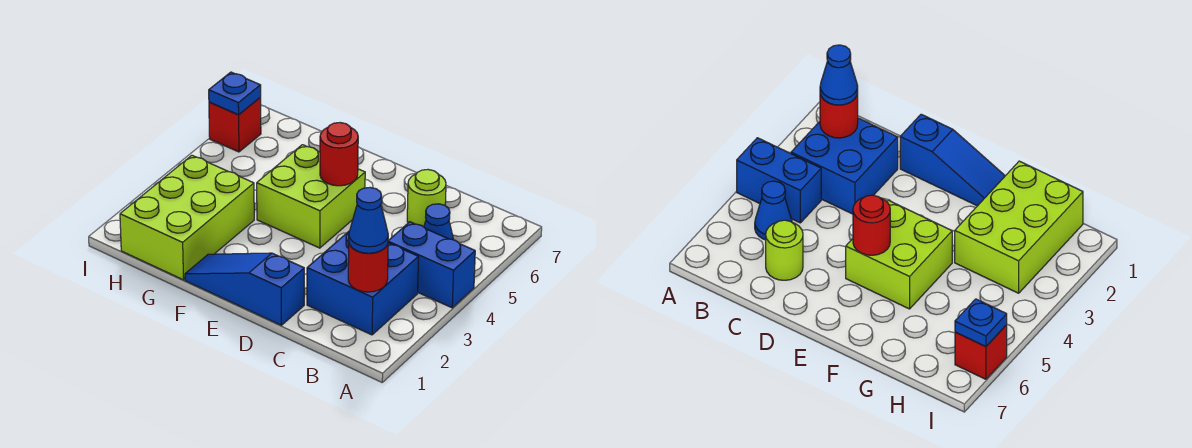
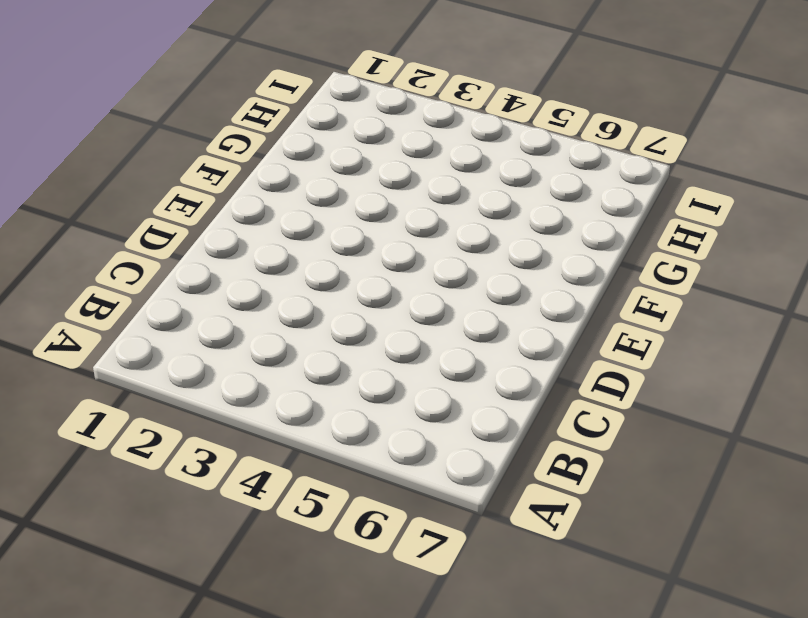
none -> blue brick A4:B4 level 1
none -> blue brick B2:C3 level 1
none -> blue cone B5 level 1

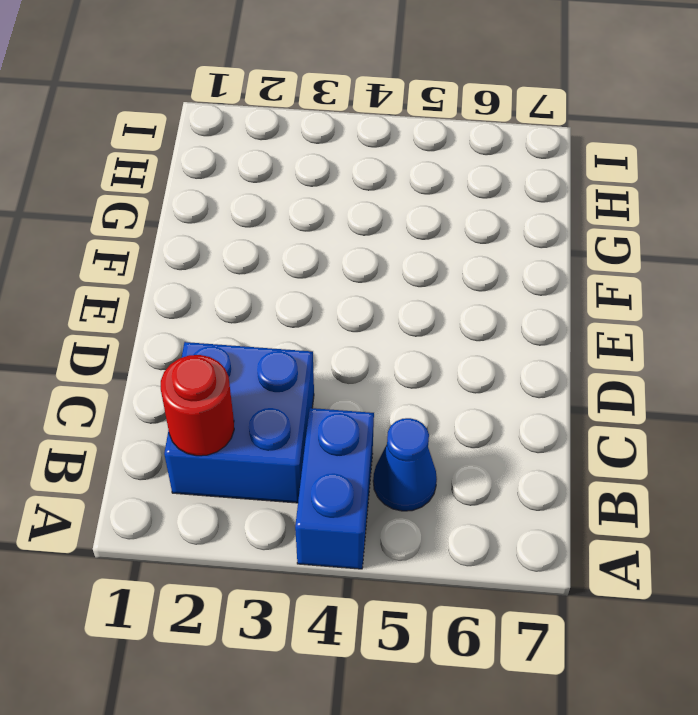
none -> lime round brick C6 level 1
none -> blue slope D1:F1 level 1 top D
none -> lime brick E4:F5 level 1

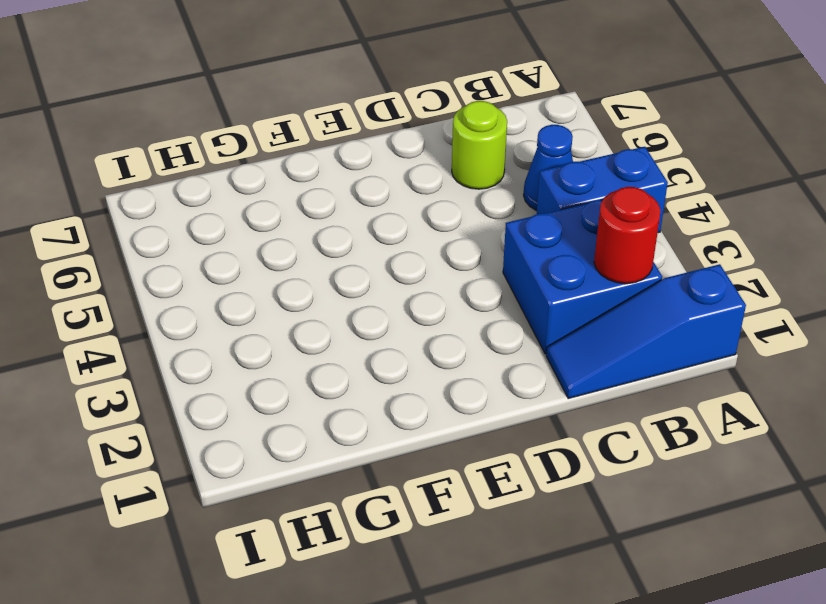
blue slope A1:C1 level 1 top A -> blue slope D1:F1 level 1 top D
none -> lime brick E4:F5 level 1
none -> lime brick G1:H3 level 1
none -> red brick I6 level 1

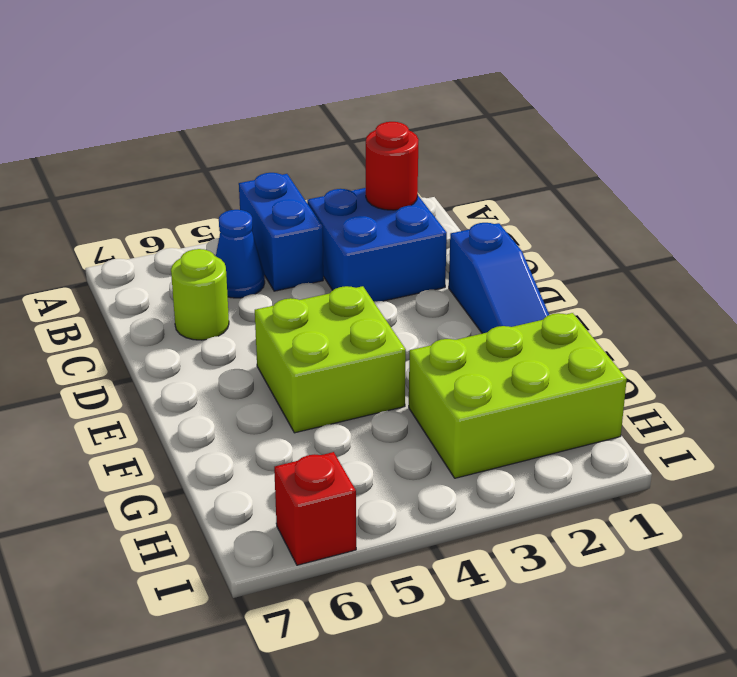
none -> red round brick E5 level 2
none -> blue plate I6 level 2
none -> blue cone B2 level 3

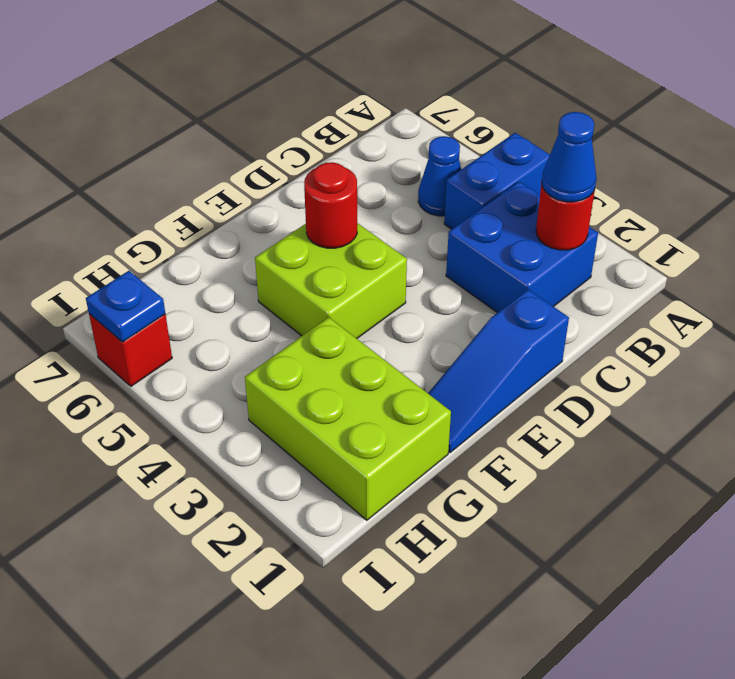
none -> lime round brick C6 level 1

